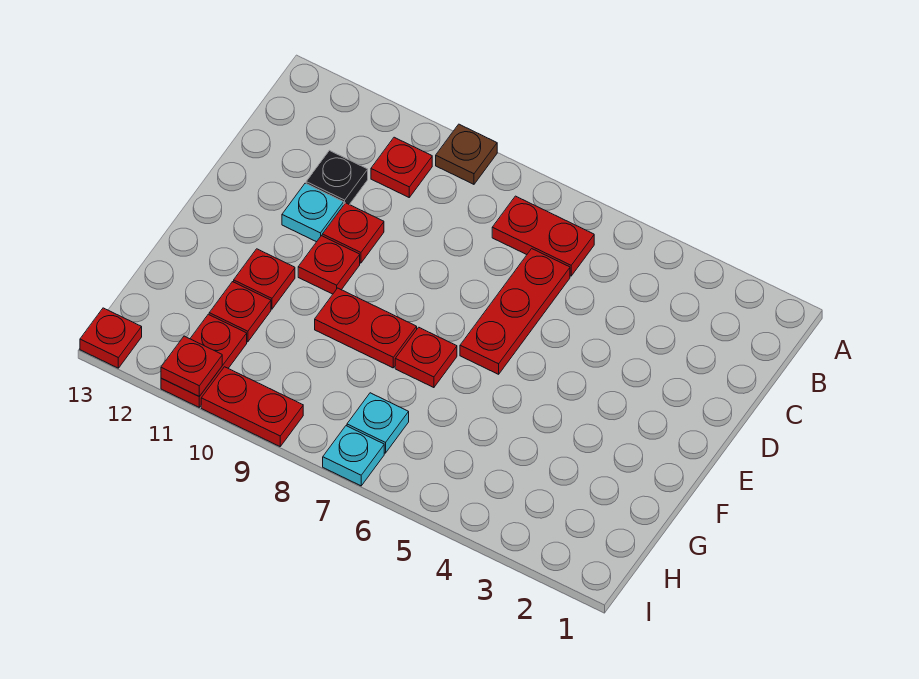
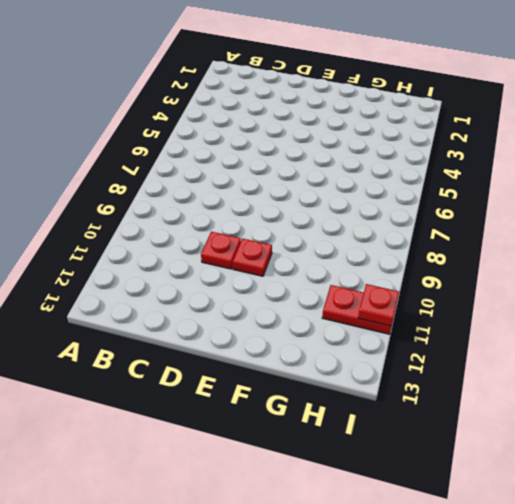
none -> brown plate A9 level 1
none -> red plate B6:B7 level 1
none -> red plate B10 level 1

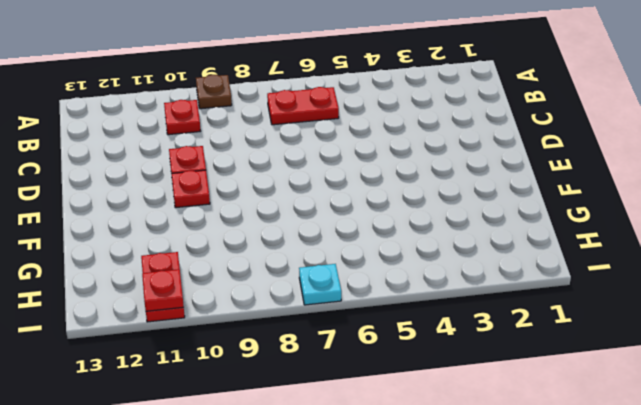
none -> red plate C6:E6 level 1
none -> black plate C11 level 1
none -> cyan plate D11 level 1

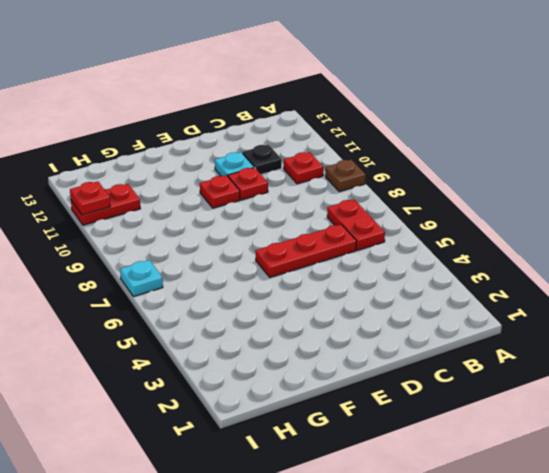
none -> red plate F7 level 1
none -> red plate F8:F9 level 1
none -> red plate F11 level 1

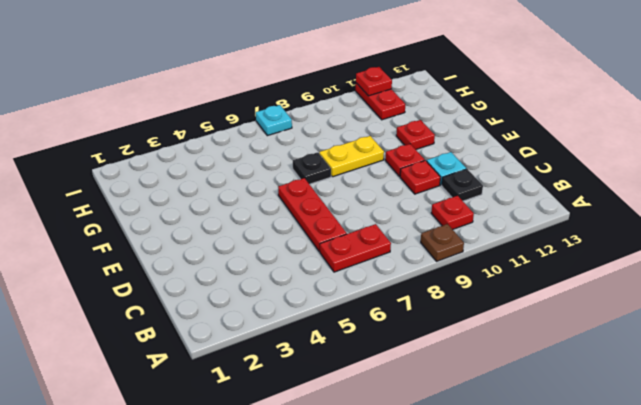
black plate F7 level 1 -> red plate F7 level 1
yellow plate F8:F9 level 1 -> red plate F8:F9 level 1
none -> red plate G11 level 1
none -> cyan plate H7 level 1
none -> red plate I9:I10 level 1

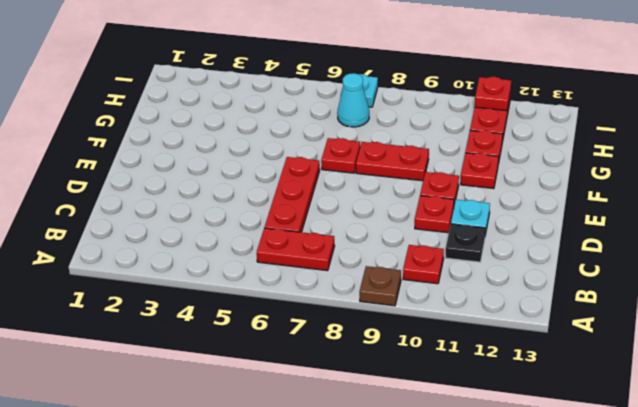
cyan cone H7 level 1 -> cyan plate H7 level 1
none -> red plate I9:I10 level 1
none -> red plate I13 level 1

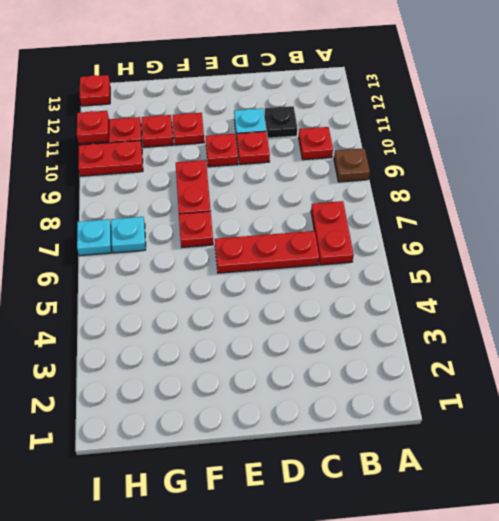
red plate H10:I10 level 1 -> red plate I9:I10 level 1

